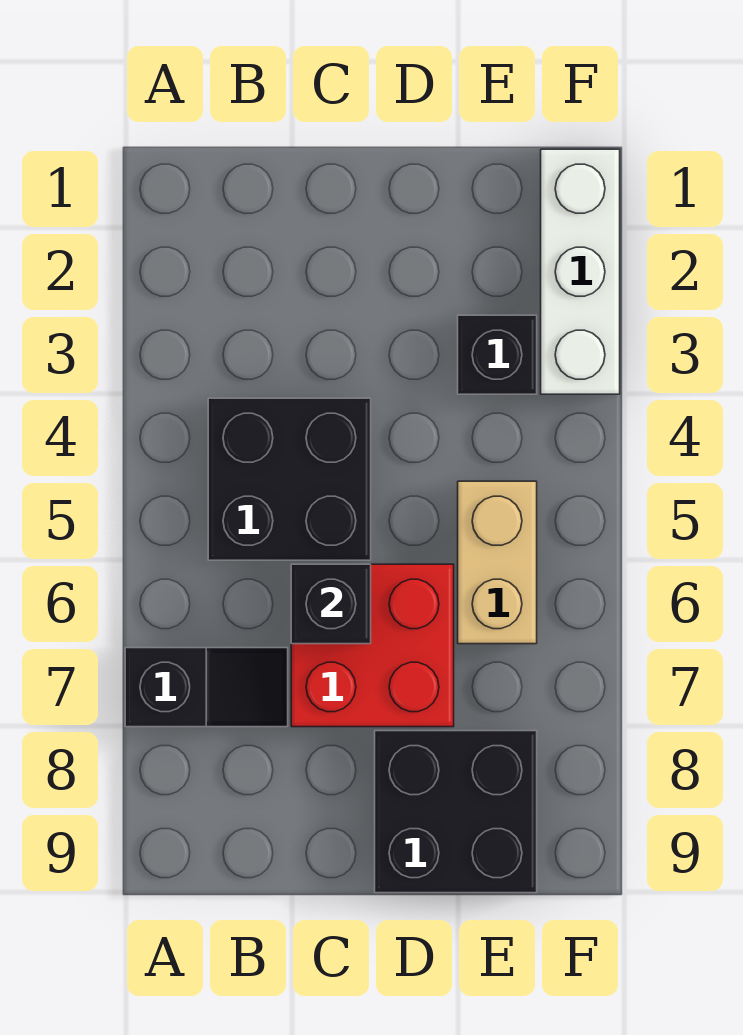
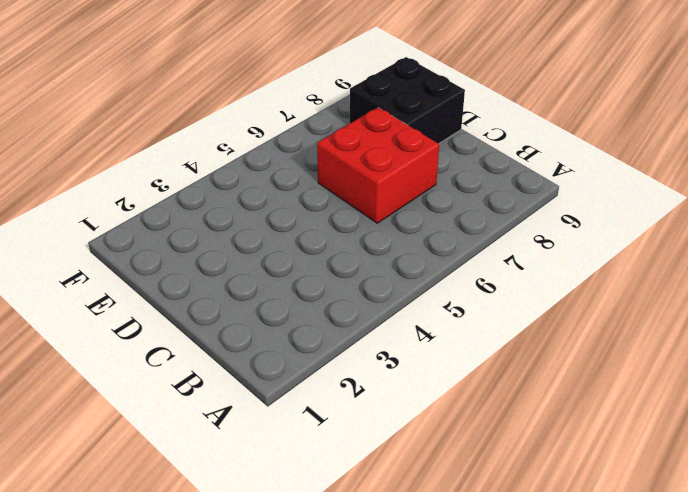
none -> black slope A7:B7 level 1 top A
none -> black brick B4:C5 level 1

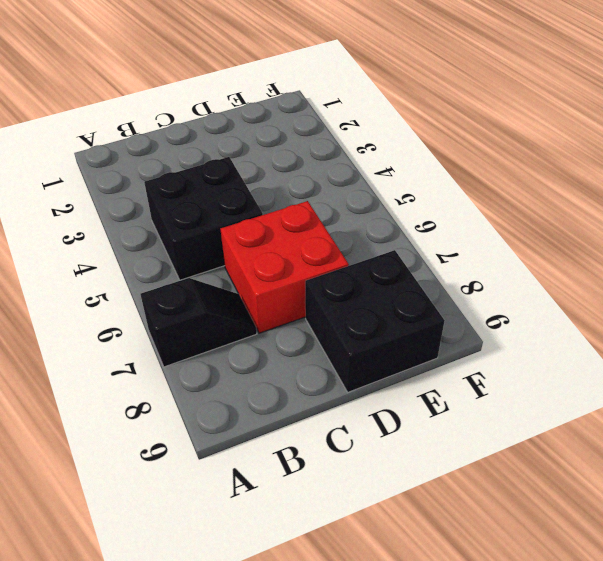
none -> black brick E3 level 1
none -> tan brick E5:E6 level 1

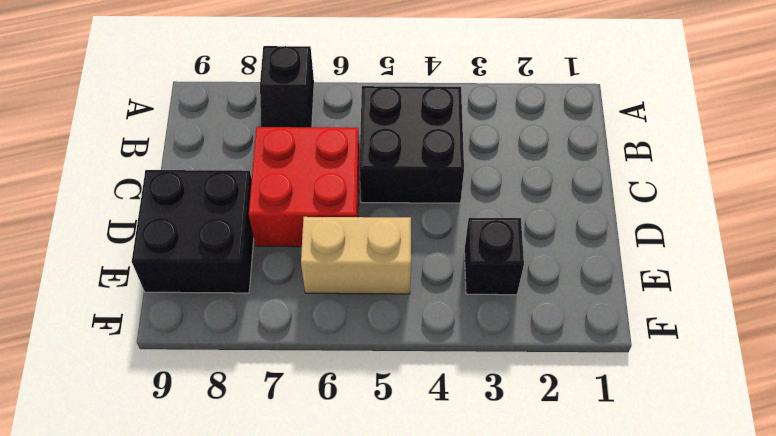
none -> white brick F1:F3 level 1
none -> black brick C6 level 2

